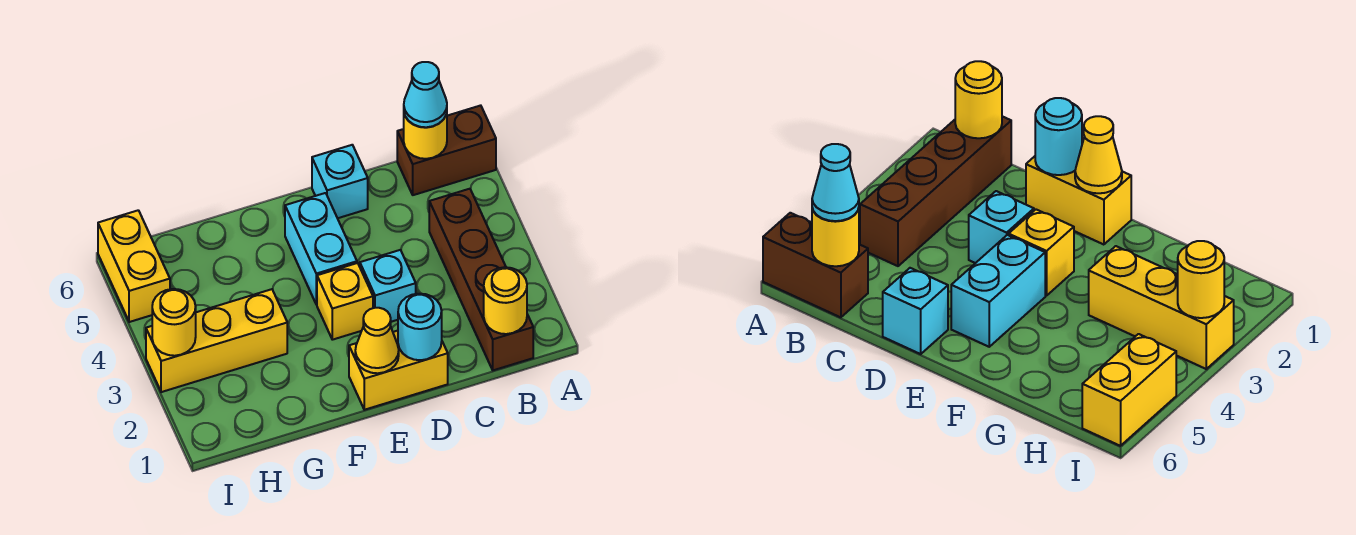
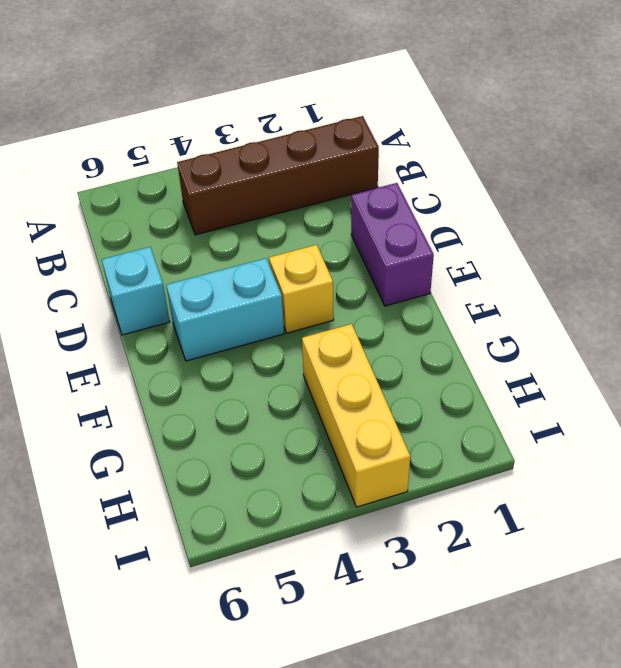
purple brick D1:E1 level 1 -> yellow brick D1:E1 level 1
none -> brown brick A6:B6 level 1
none -> cyan brick D3 level 1
none -> yellow brick I5:I6 level 1

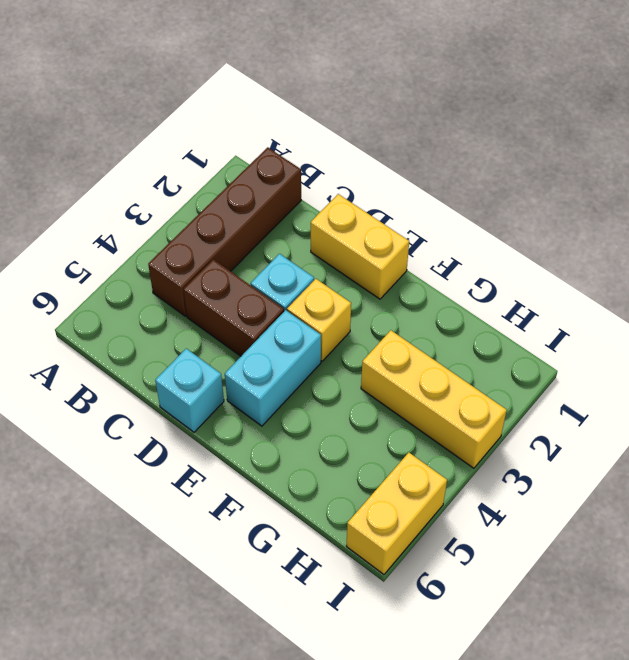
brown brick C4:D4 level 1 -> brown brick A6:B6 level 1
none -> yellow round brick B1 level 2
none -> yellow round brick B6 level 2
none -> cyan round brick D1 level 2

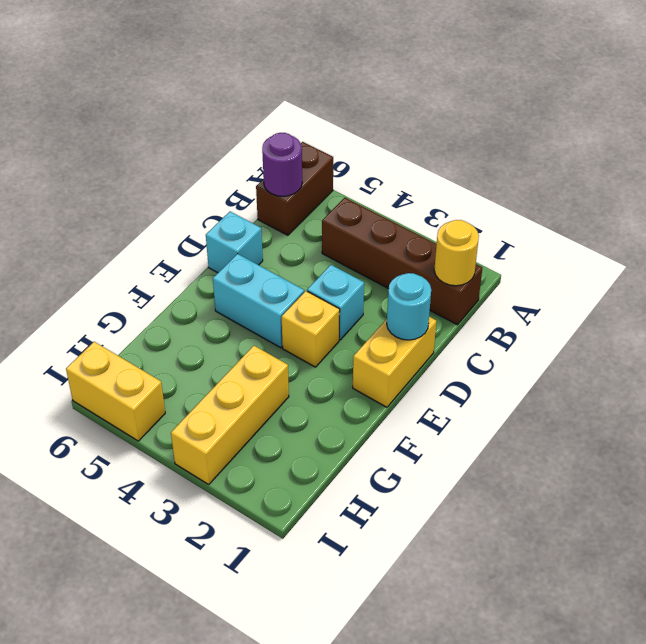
purple round brick B6 level 2 -> yellow round brick B6 level 2
none -> yellow cone E1 level 2
none -> yellow round brick I3 level 2
none -> cyan cone B6 level 3

